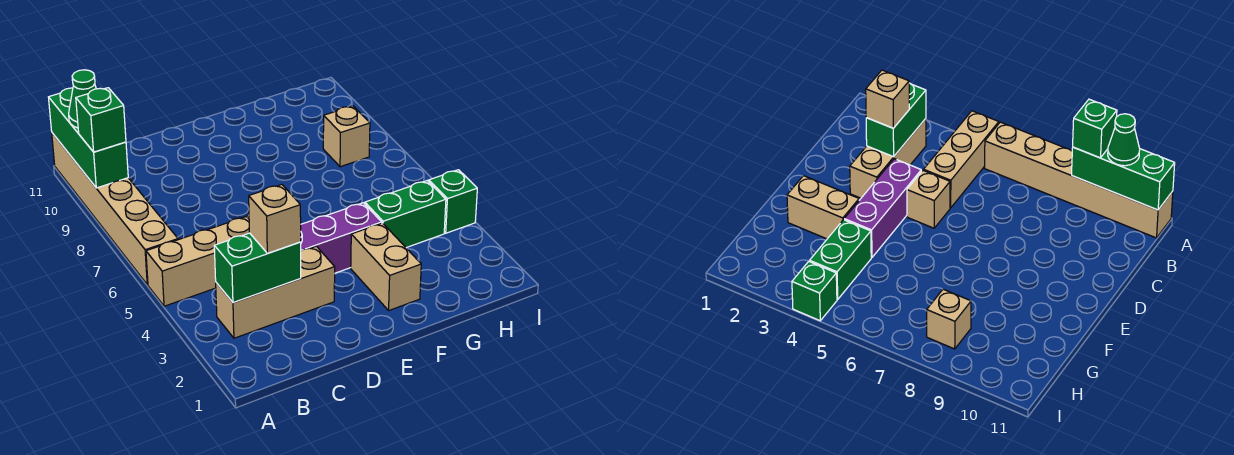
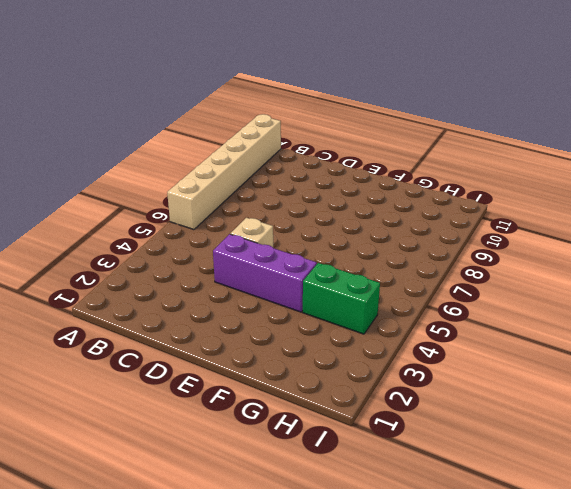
none -> tan brick A5:C5 level 1
none -> tan brick B3:D3 level 1
none -> tan brick F2:F3 level 1

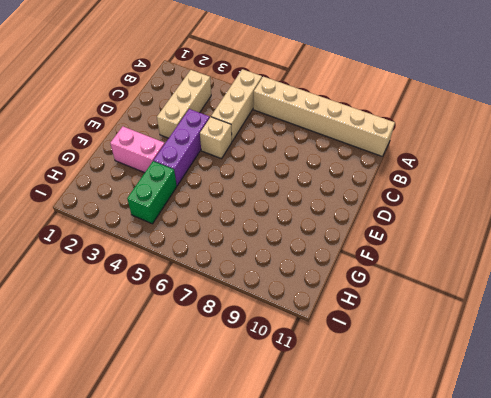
pink brick F2:F3 level 1 -> tan brick F2:F3 level 1
none -> tan brick H8 level 1
none -> green brick I4 level 1
none -> green brick A9:A11 level 2

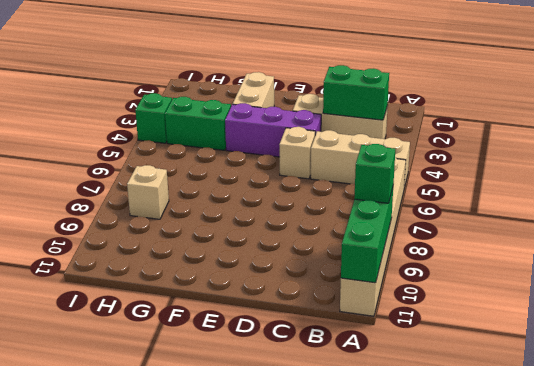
none -> green cone A10 level 3
none -> tan brick C3 level 3

